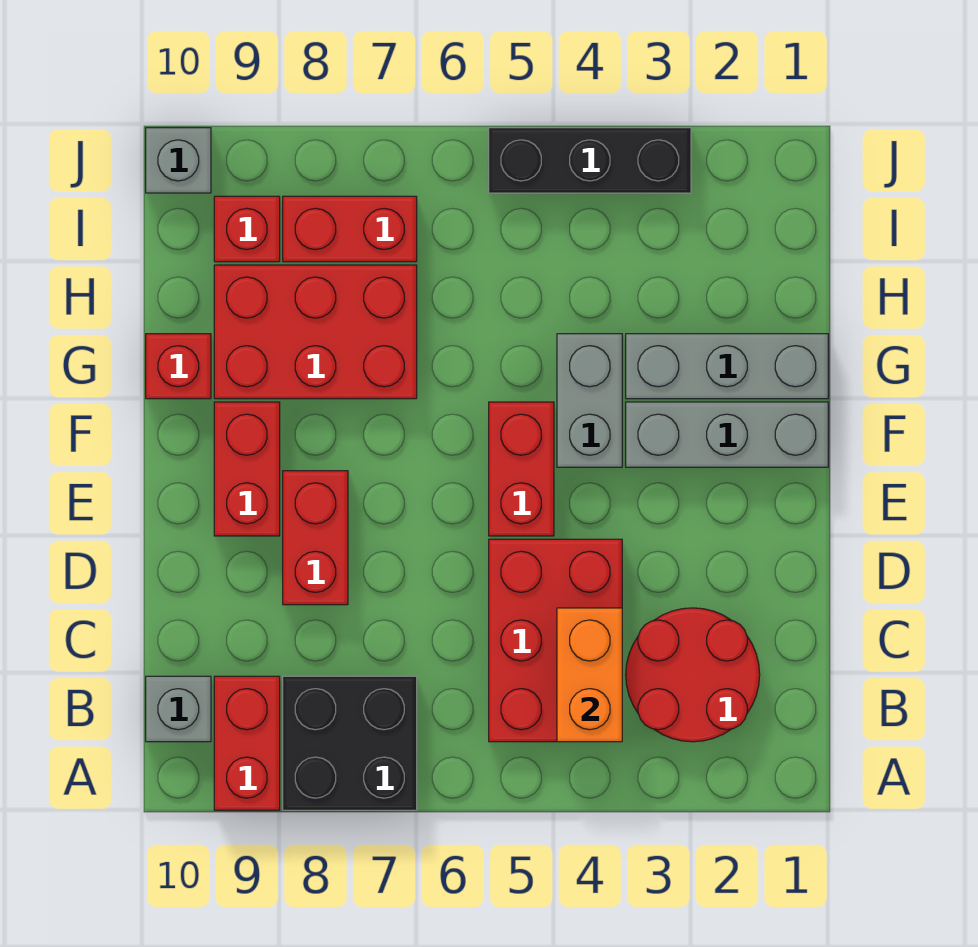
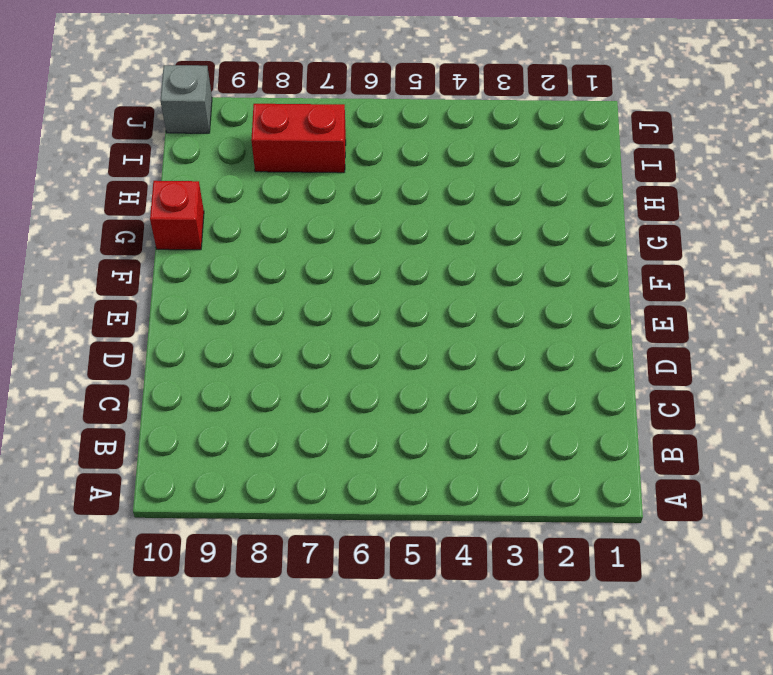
none -> black brick A7:B8 level 1
none -> red brick A9:B9 level 1
none -> red round brick B2:C3 level 1

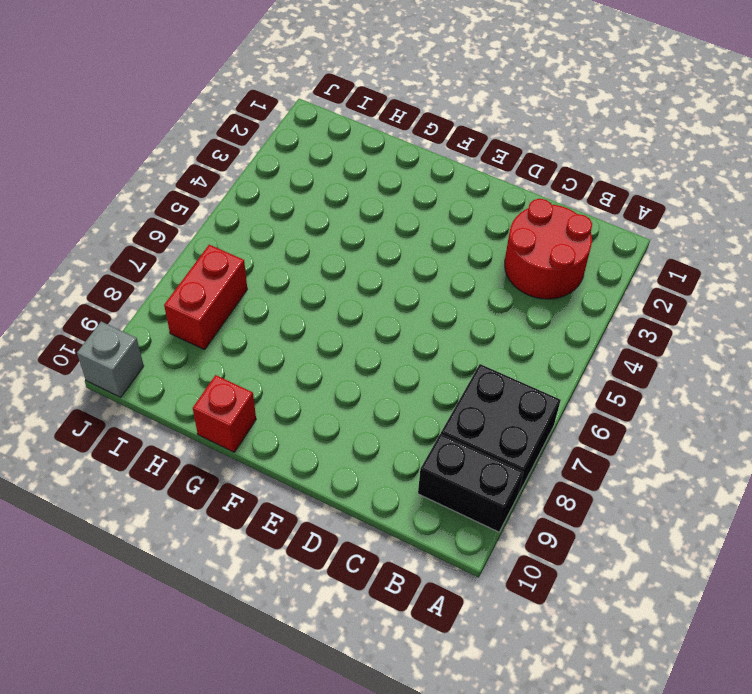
black brick A9:B9 level 1 -> red brick A9:B9 level 1
none -> red brick B4:D5 level 1
none -> grey brick B10 level 1
none -> red brick D8:E8 level 1

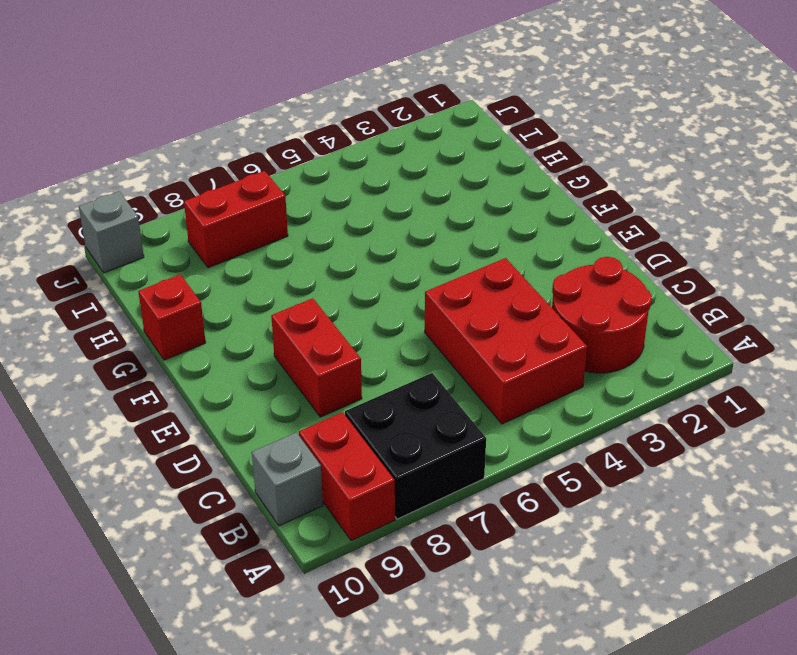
none -> red brick E5:F5 level 1
none -> red brick E9:F9 level 1
none -> grey brick F1:F3 level 1

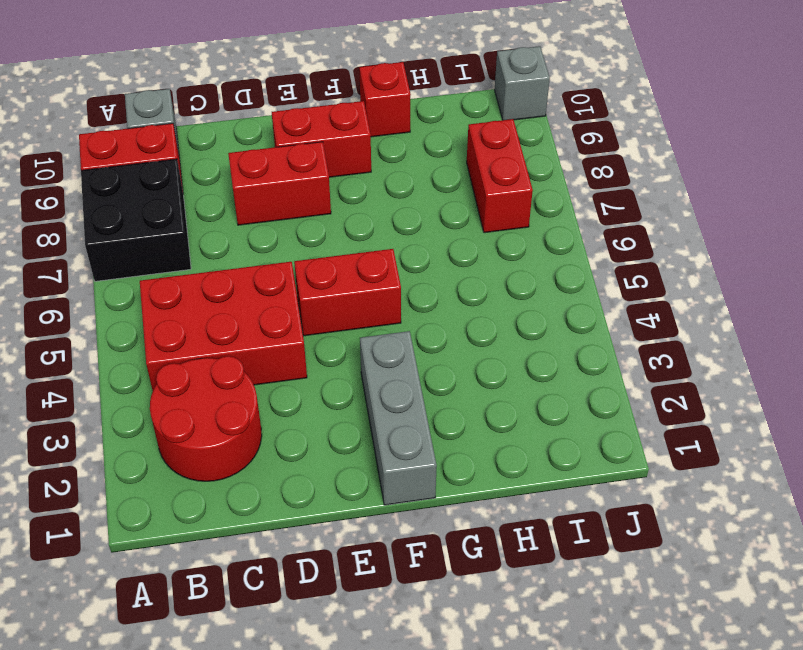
none -> grey brick F4:G4 level 1
none -> grey brick G1:G3 level 1
none -> red brick G7:H9 level 1

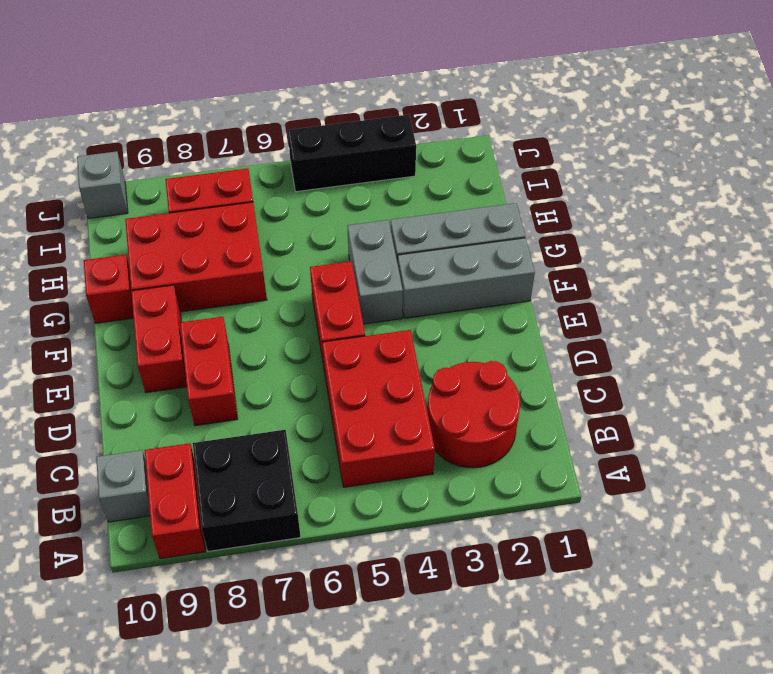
none -> red brick I9 level 1
none -> orange brick B4:C4 level 2

